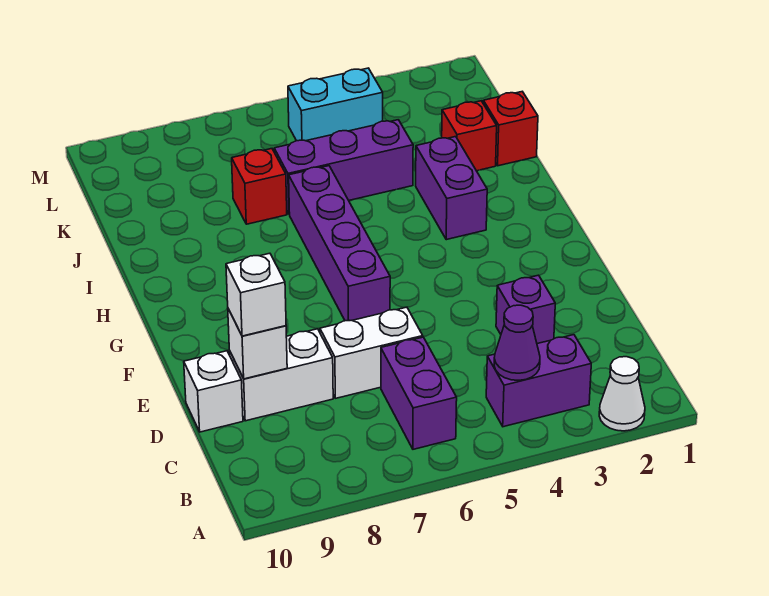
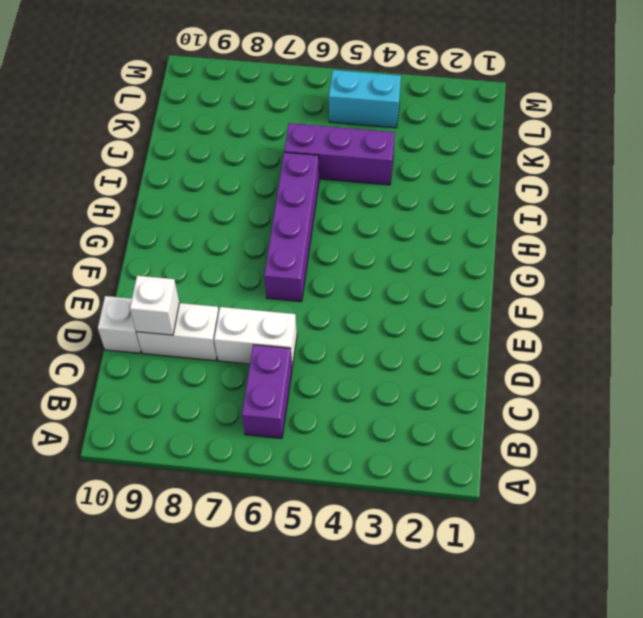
none -> white cone A2 level 1
none -> purple brick B3:B4 level 1
none -> purple brick D3 level 1

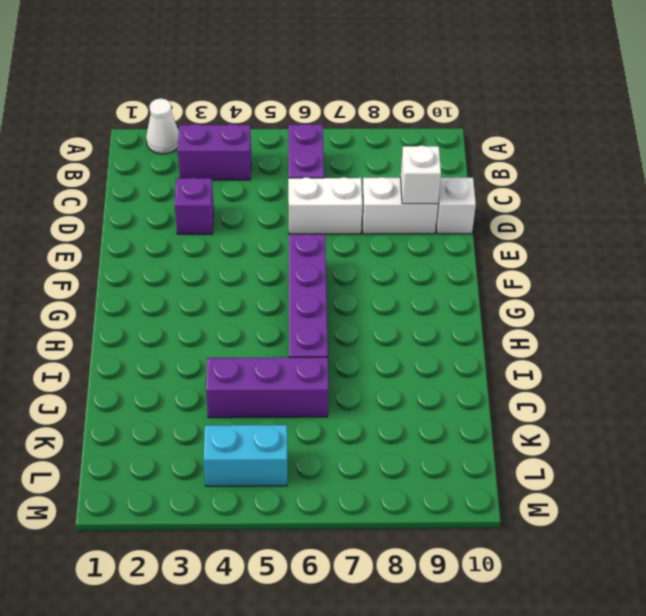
none -> purple brick H3:I3 level 1
none -> red brick J1 level 1
none -> red brick J2 level 1

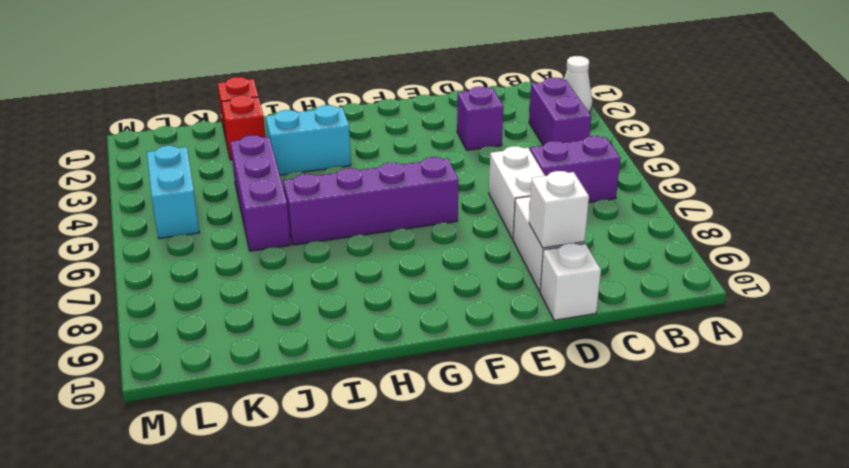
cyan brick H3:I3 level 1 -> purple brick H3:I3 level 1
none -> red brick J7 level 1
none -> purple cone B4 level 2
none -> white brick D9 level 3

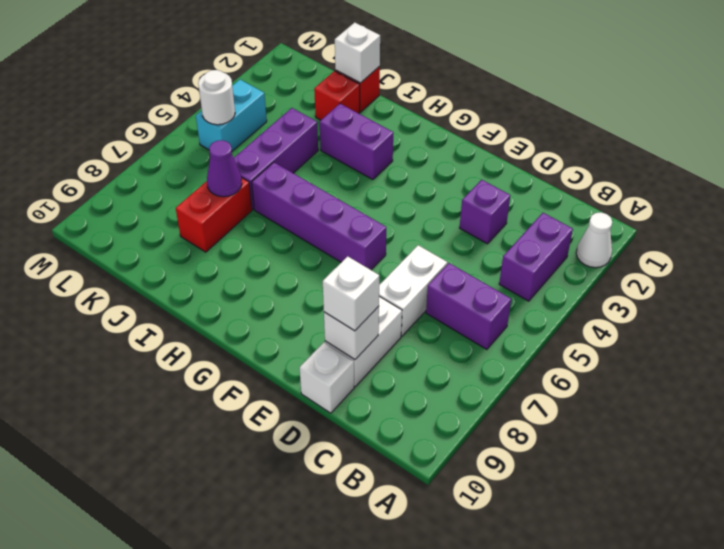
white brick J1 level 2 -> none
red brick J7:J8 level 1 -> red brick J7 level 1
purple cone J7 level 2 -> purple cone B4 level 2
white round brick L5 level 2 -> none

